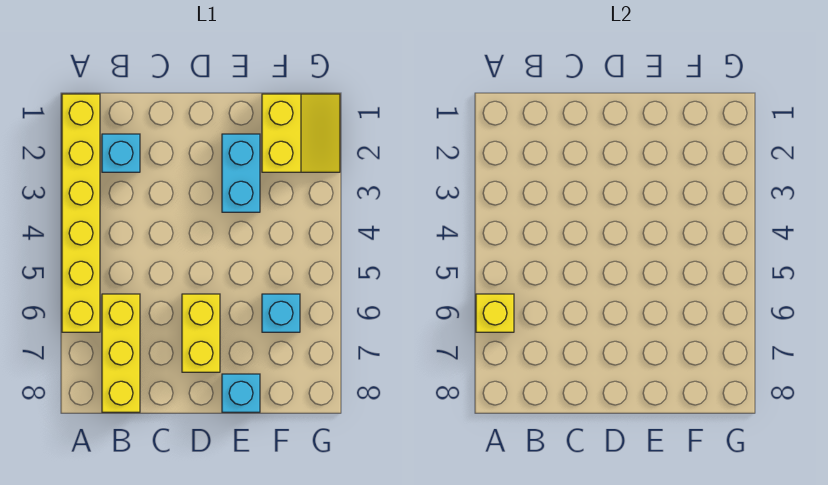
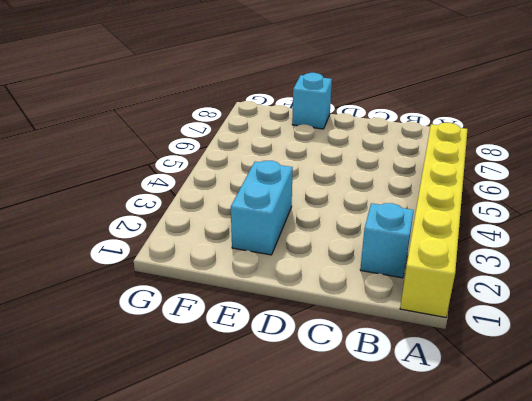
none -> yellow brick B6:B8 level 1
none -> yellow brick D6:D7 level 1

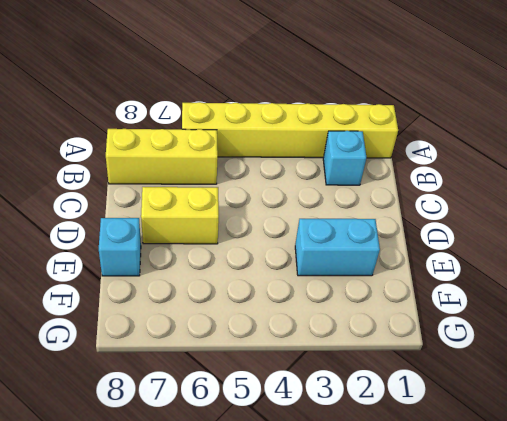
none -> yellow slope F1:G2 level 1 top F
none -> cyan brick F6 level 1

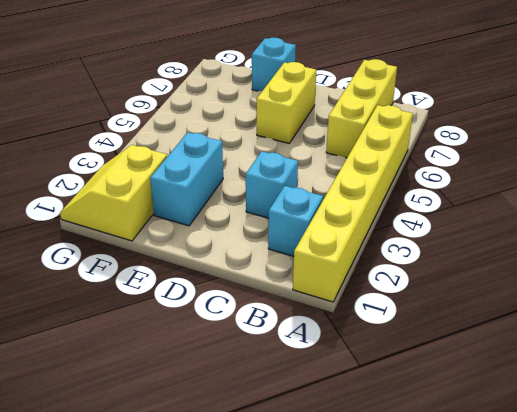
cyan brick C3 level 1 -> cyan brick F6 level 1
none -> yellow brick A6 level 2

